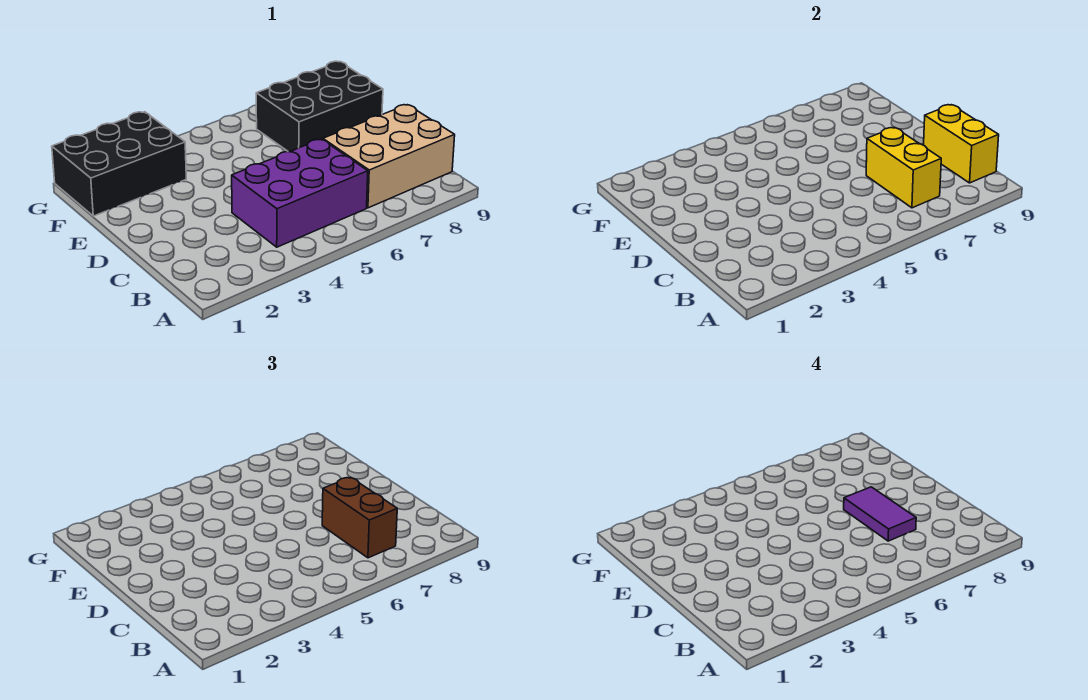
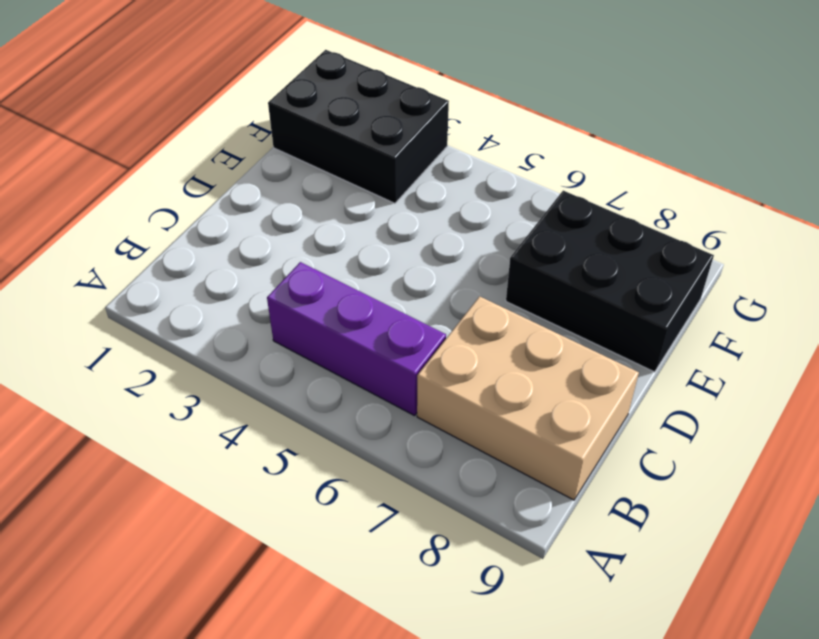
purple brick B4:B6 level 1 -> purple brick B4:C6 level 1
none -> yellow brick B7:C7 level 2
none -> yellow brick B9:C9 level 2

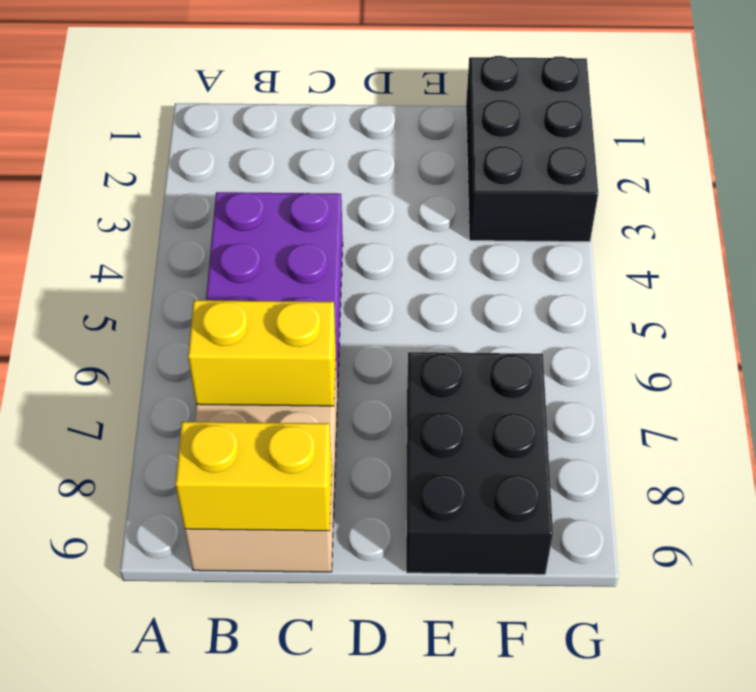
none -> brown brick B7:C7 level 3
none -> purple tile C7:D7 level 4

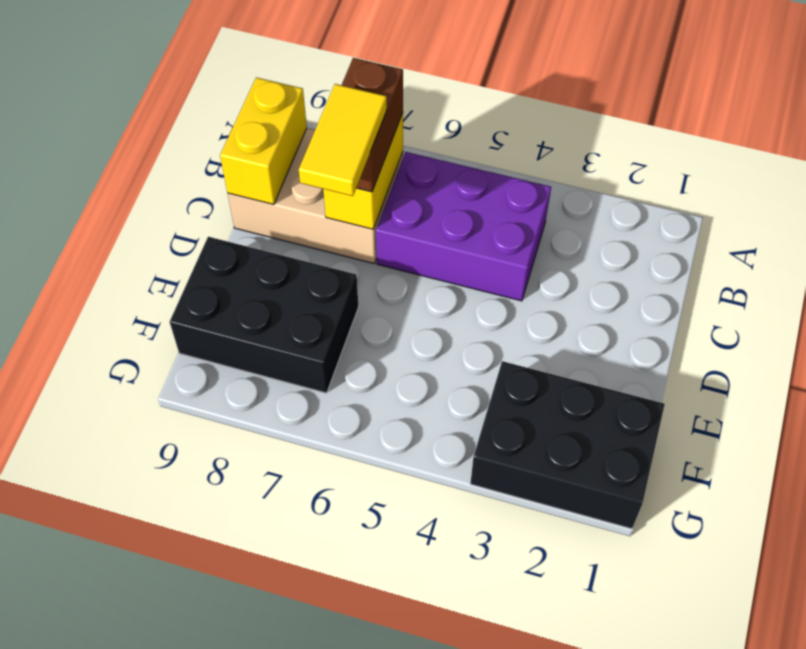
yellow tile C7:D7 level 4 -> purple tile C7:D7 level 4

